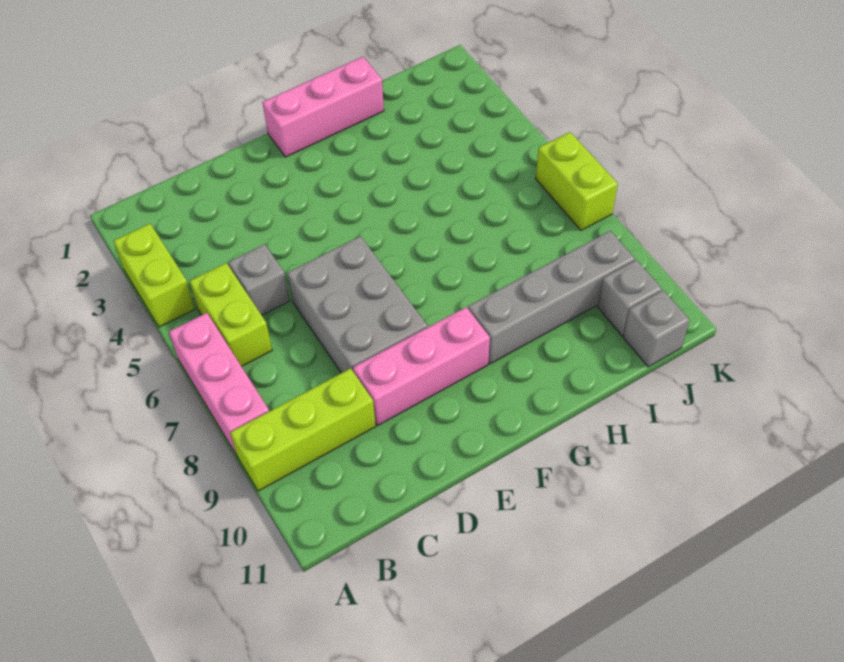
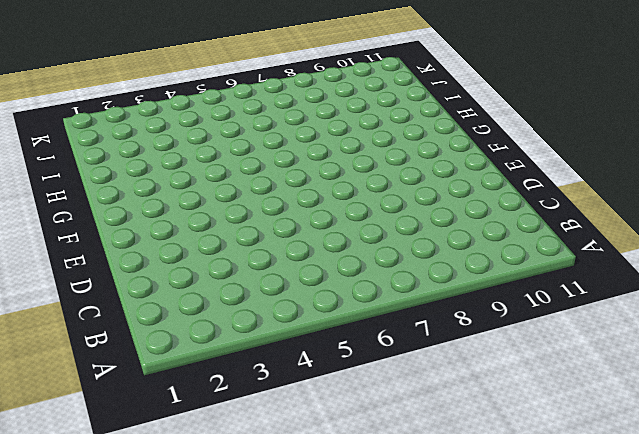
none -> lime brick A3:A4 level 1
none -> pink brick A6:A8 level 1
none -> lime brick A9:C9 level 1

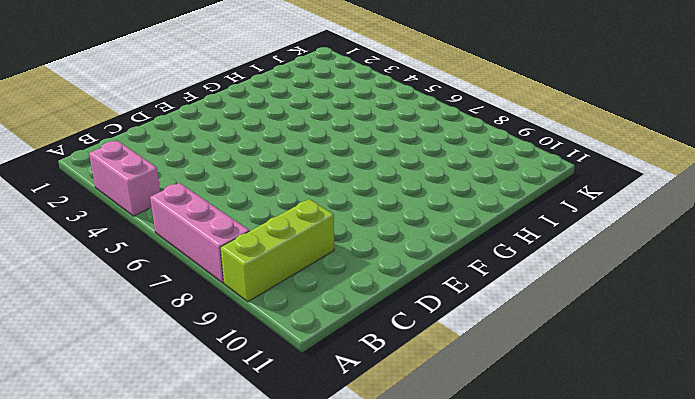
pink brick A3:A4 level 1 -> lime brick A3:A4 level 1
none -> lime brick B5:B6 level 1
none -> grey brick C5 level 1
none -> grey brick D6:E8 level 1

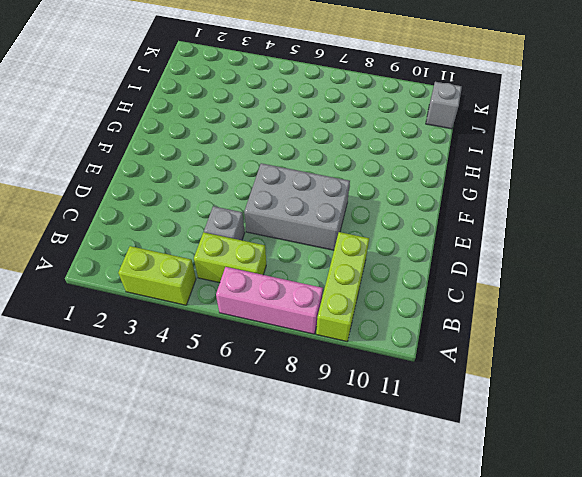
none -> pink brick D9:F9 level 1
none -> pink brick F1:H1 level 1
none -> grey brick G9:J9 level 1

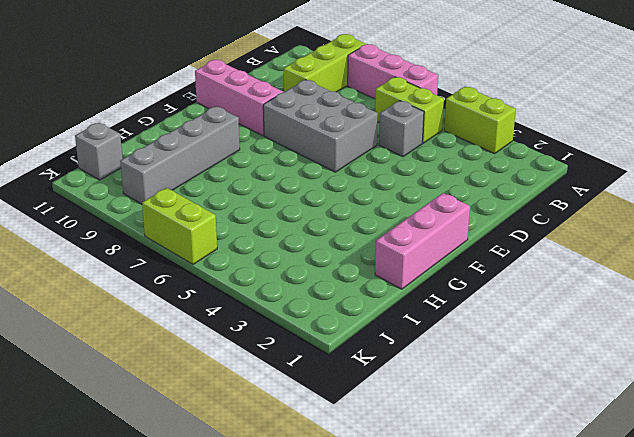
pink brick E9:E11 level 1 -> pink brick D9:F9 level 1
none -> grey brick J10 level 1

